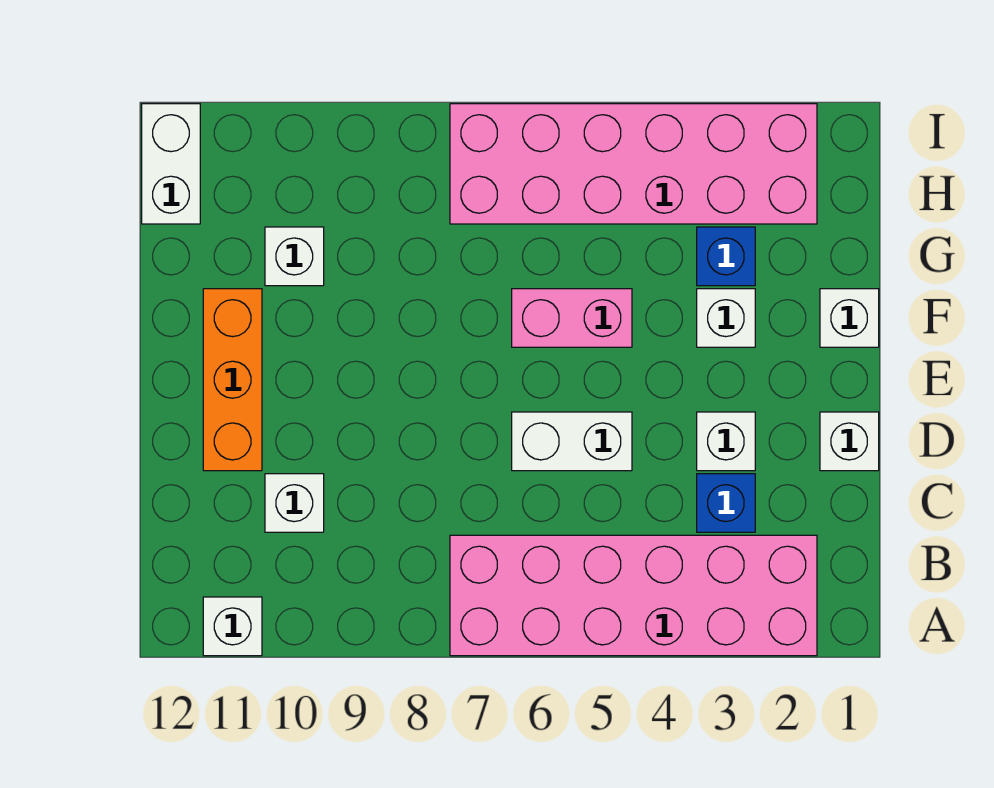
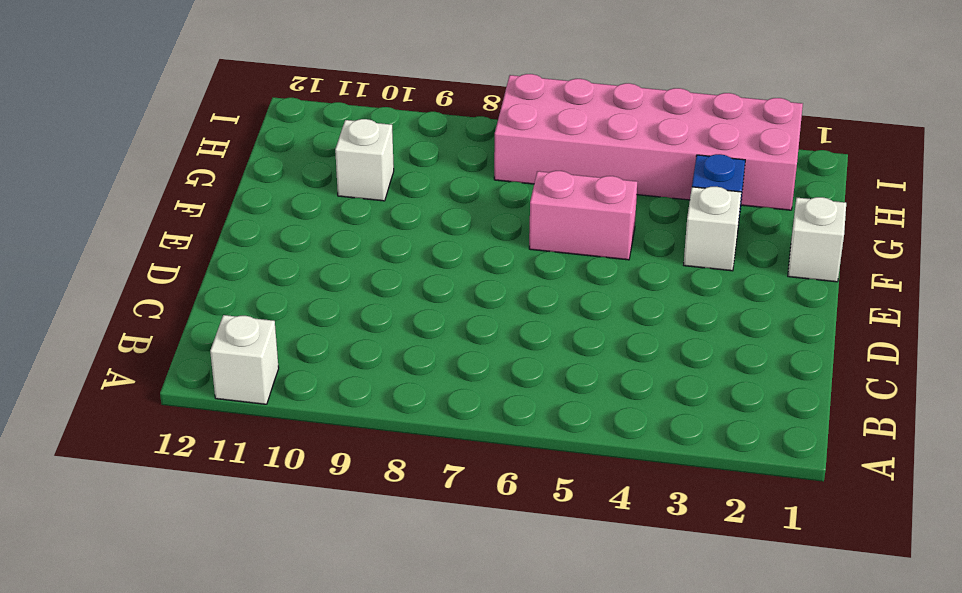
none -> pink brick A2:B7 level 1
none -> blue brick C3 level 1
none -> white brick C10 level 1

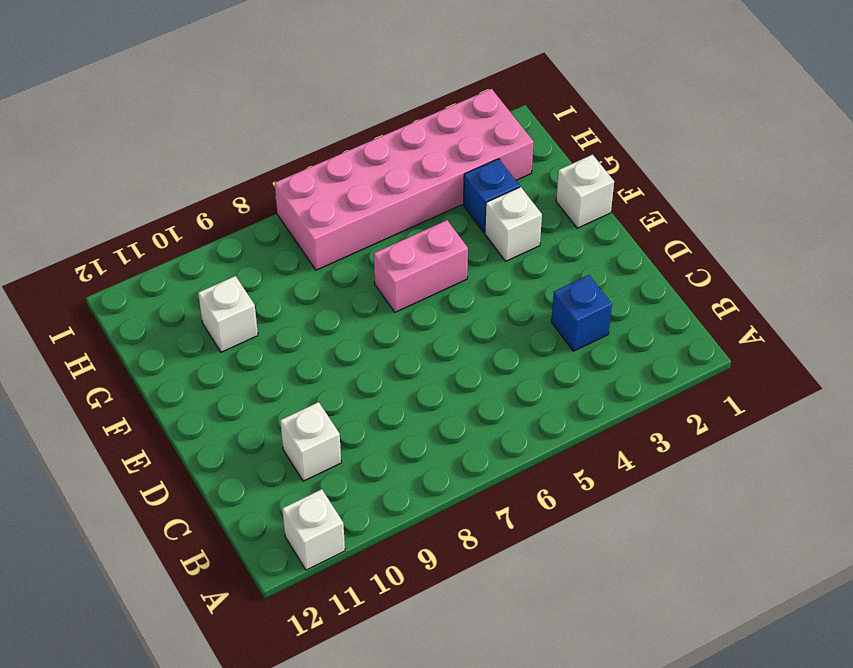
none -> pink brick A2:B7 level 1
none -> white brick D1 level 1
none -> white brick D3 level 1

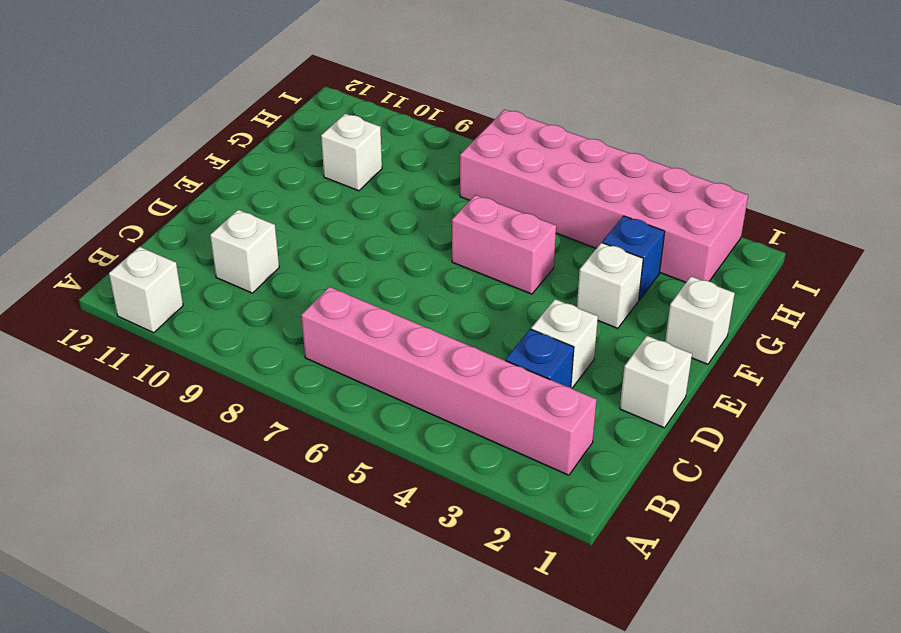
pink brick B2:B7 level 1 -> pink brick A2:B7 level 1
none -> white brick D5:D6 level 1
none -> orange brick D11:F11 level 1
none -> white brick H12:I12 level 1

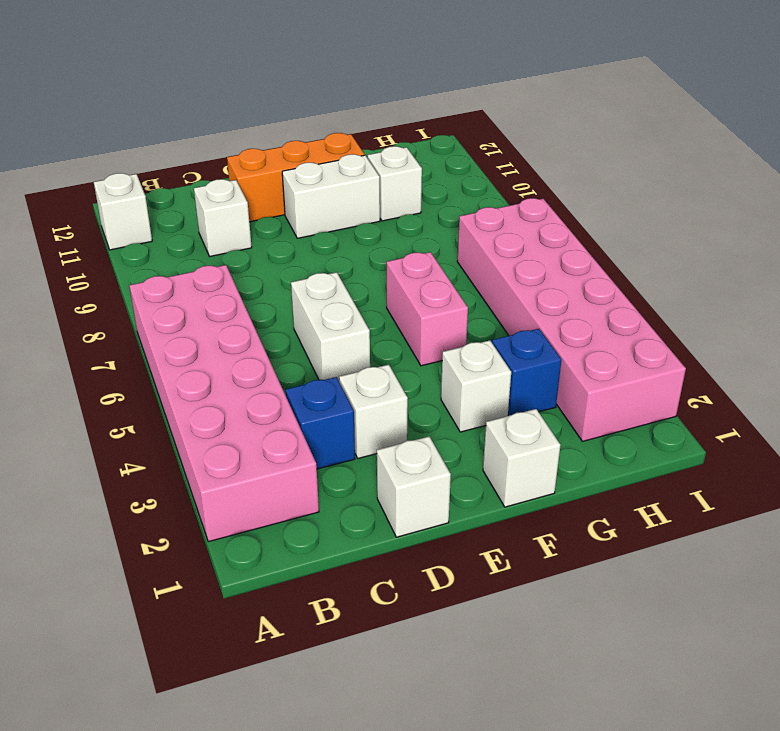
white brick E10:F10 level 1 -> white brick H12:I12 level 1

